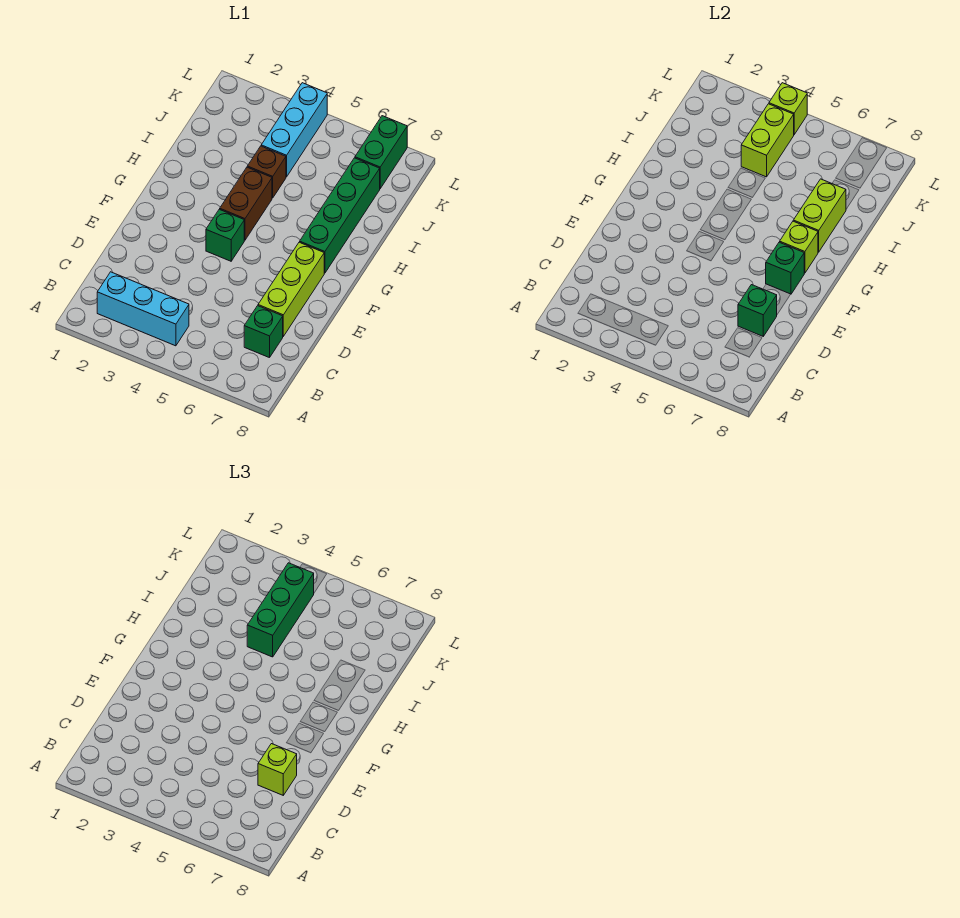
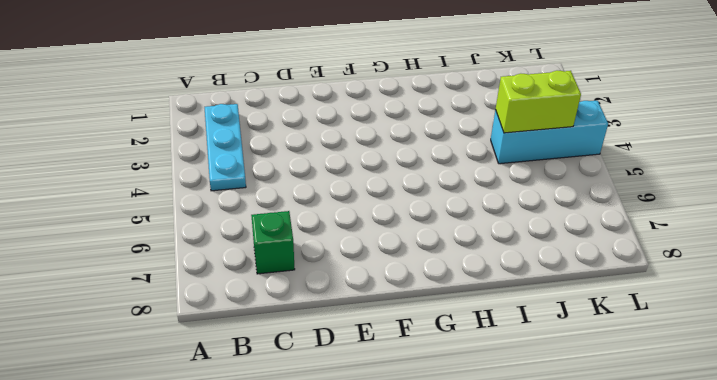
cyan plate B2:B4 level 1 -> cyan brick B2:B4 level 1
none -> lime brick D7:F7 level 1
none -> green brick F4 level 1
none -> brown brick G4:H4 level 1

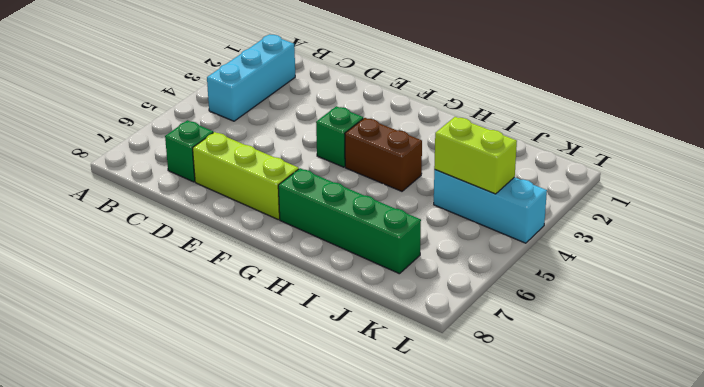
none -> brown brick I4 level 1
none -> green brick K7:L7 level 1
none -> green brick D7 level 2

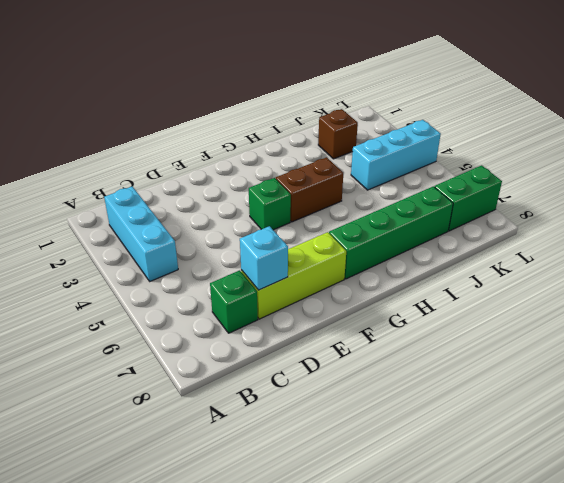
cyan brick D7 level 2 -> green brick D7 level 2
brown brick J2 level 1 -> brown brick I4 level 1
none -> green brick F7 level 2
none -> lime brick G7 level 2
none -> lime brick H7:I7 level 2

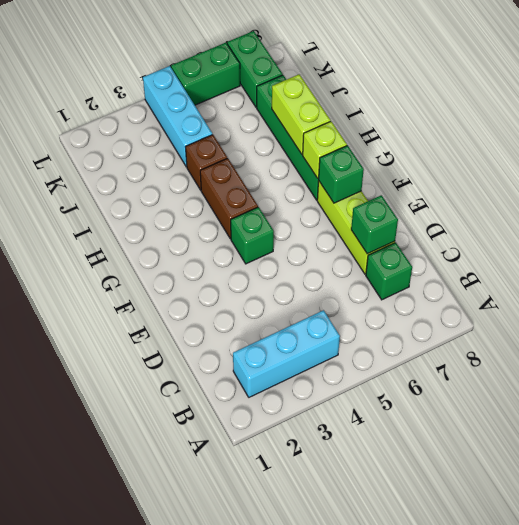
green brick L5:L6 level 1 -> none
none -> lime brick J4:K4 level 2
none -> lime brick L4 level 2
none -> lime brick D7 level 3

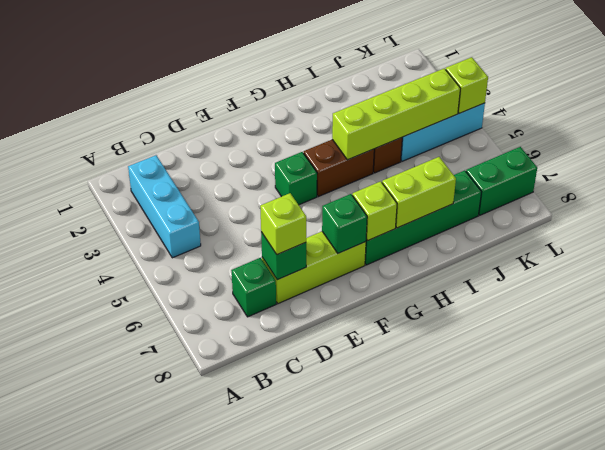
lime brick H4:K4 level 2 -> lime brick J4:K4 level 2
none -> green brick I4:K4 level 3

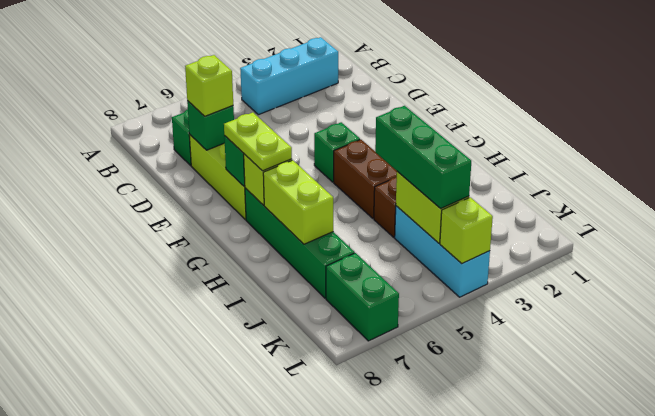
lime plate F7:G7 level 3 -> none

